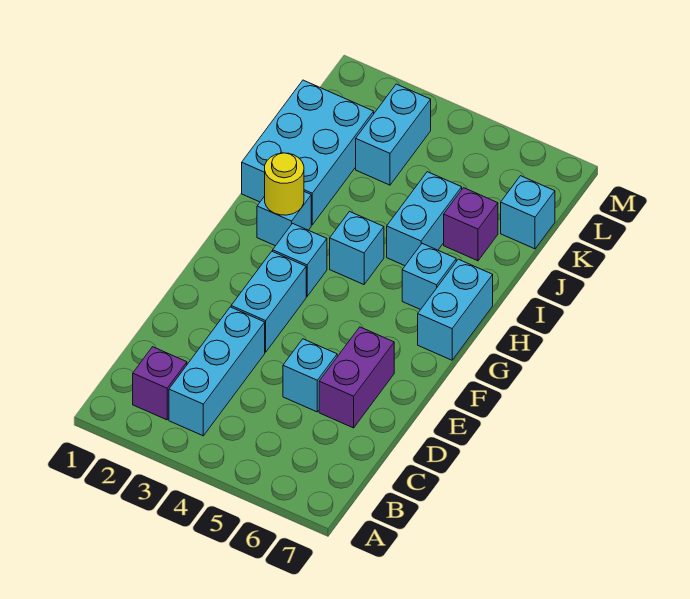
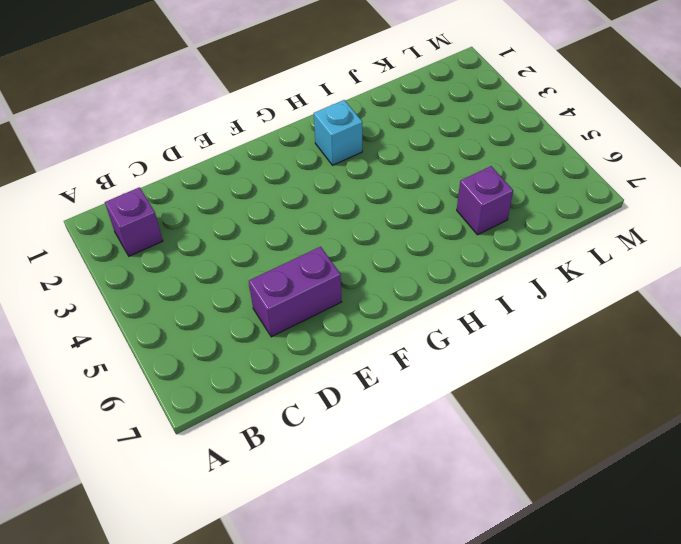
none -> cyan brick B3:D3 level 1
none -> cyan brick D5 level 1
none -> cyan brick E3:F3 level 1

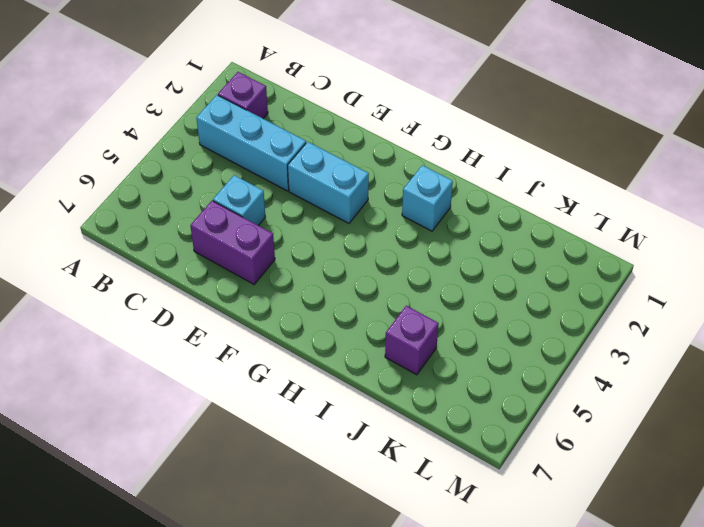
none -> cyan brick G3 level 1
none -> cyan brick G7:H7 level 1
none -> cyan brick H4 level 1

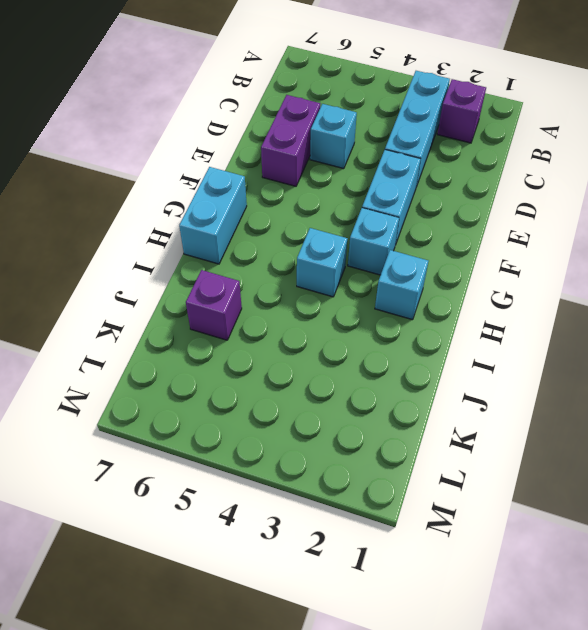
none -> cyan brick H6 level 1
none -> cyan brick I1:K2 level 1
none -> cyan brick I5:J5 level 1

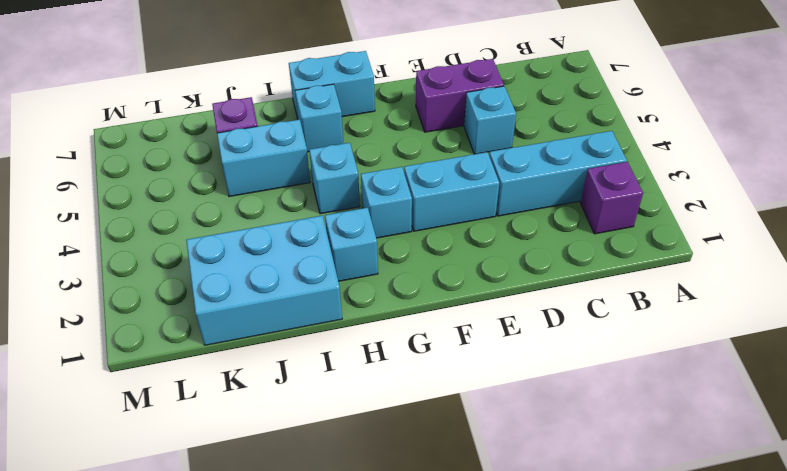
none -> cyan brick K3:L3 level 1
none -> cyan brick K7 level 1
none -> yellow round brick H2 level 2

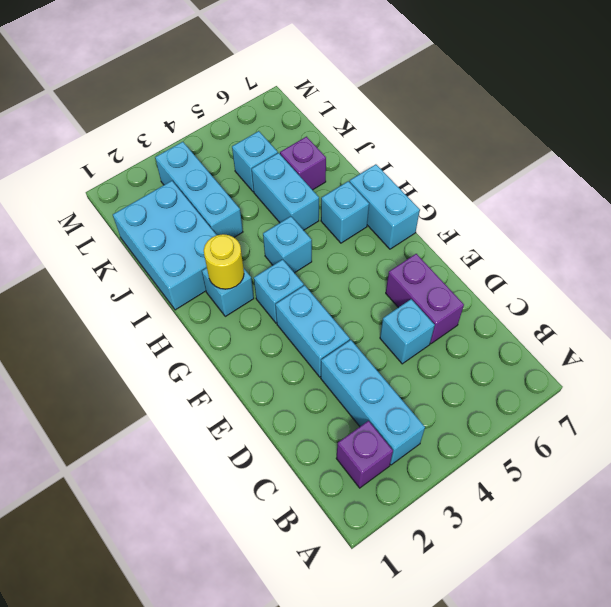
cyan brick J3:L3 level 1 -> cyan brick K3:L3 level 1
cyan brick K5 level 1 -> cyan brick K7 level 1

